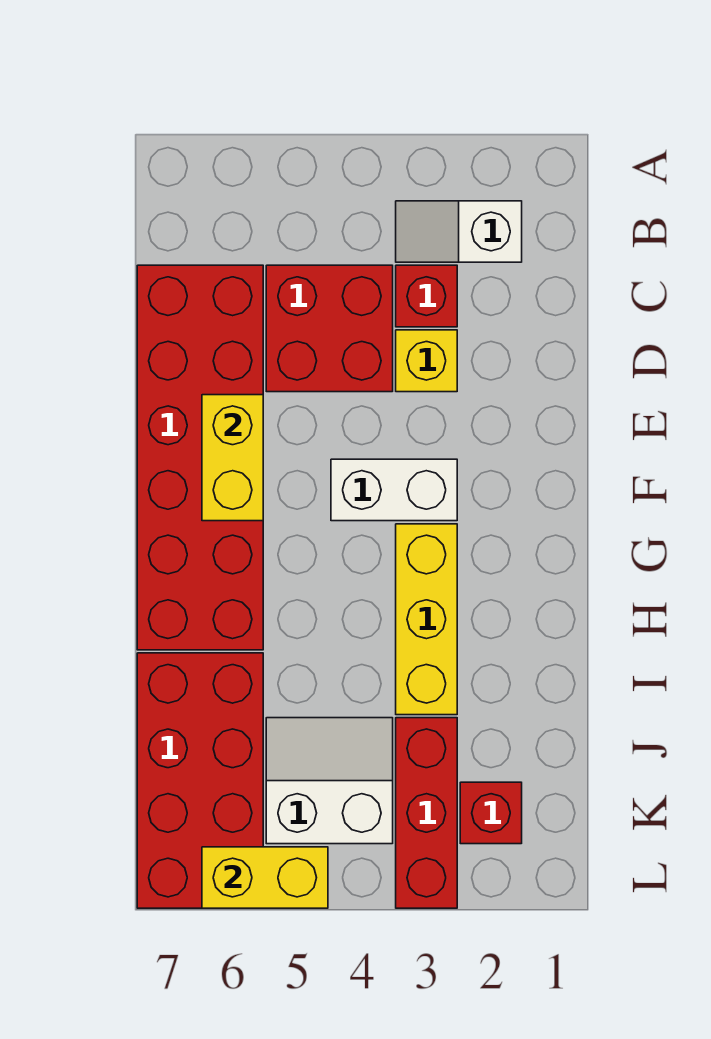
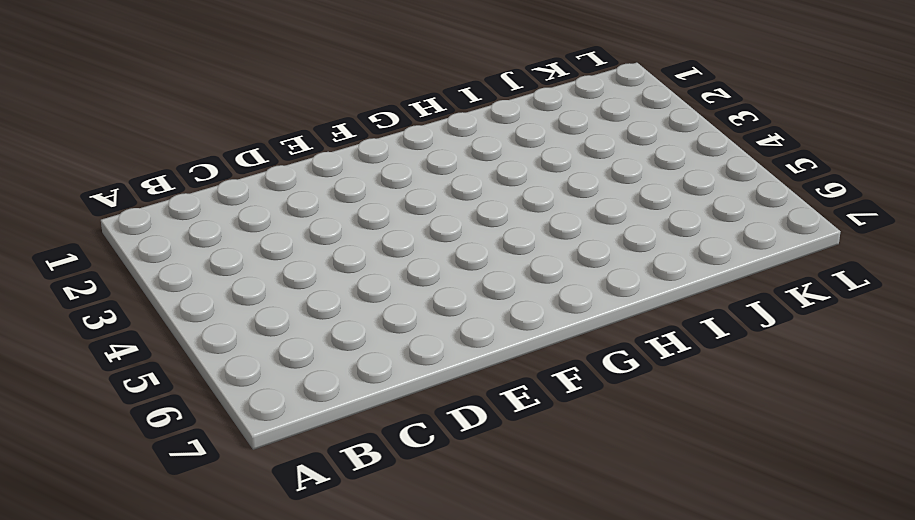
none -> white slope B2:B3 level 1 top 2
none -> red brick C3 level 1
none -> red brick C4:D5 level 1

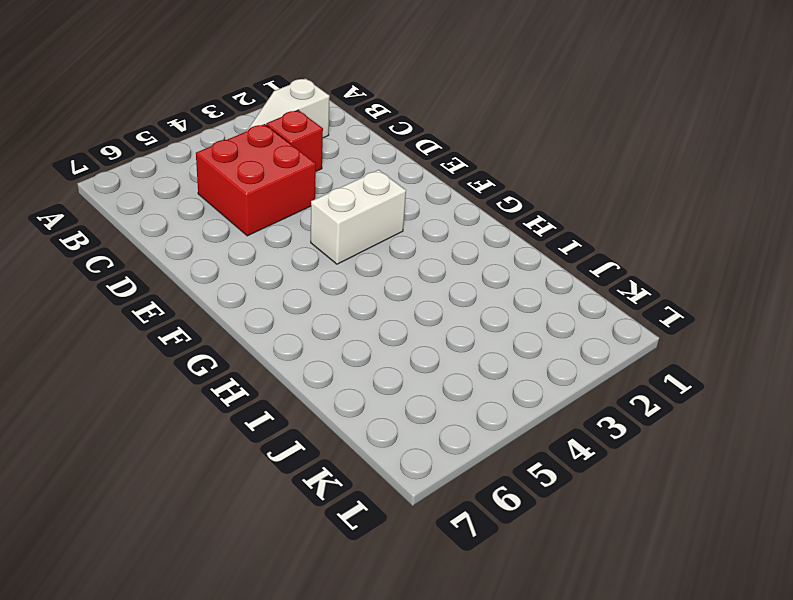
none -> red brick C6:H7 level 1
none -> yellow brick D3 level 1
none -> yellow brick G3:I3 level 1

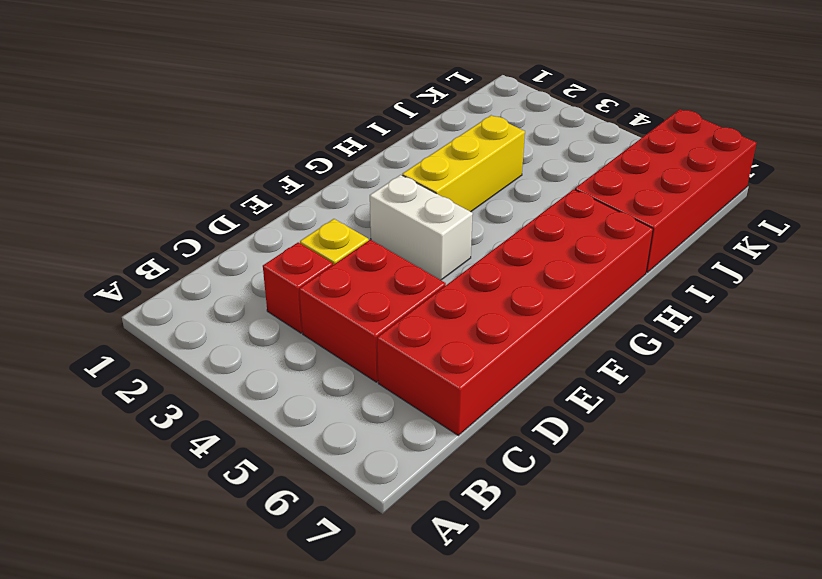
none -> white slope B2:B3 level 1 top 2
none -> red brick J3:L3 level 1
none -> white slope J4:K5 level 1 top K

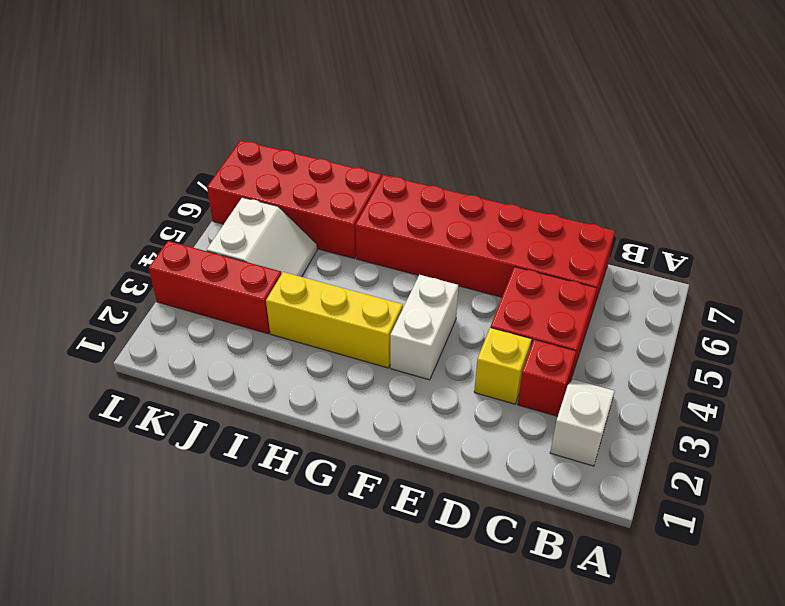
none -> red brick K2 level 1
none -> yellow brick E6:F6 level 2
none -> yellow brick L5:L6 level 2

